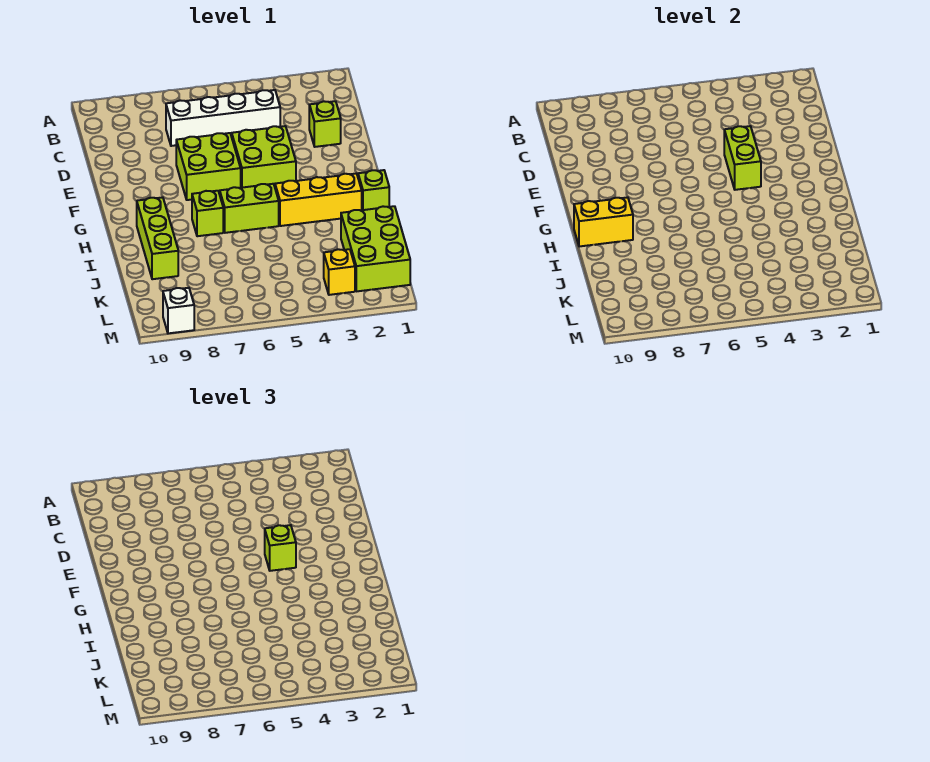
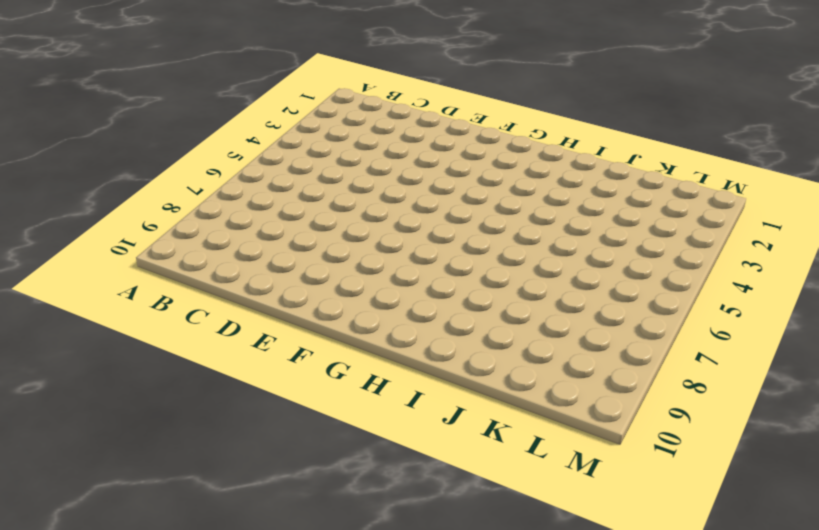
none -> white brick C4:C7 level 1
none -> lime brick D2 level 1
none -> lime brick E4:F5 level 1

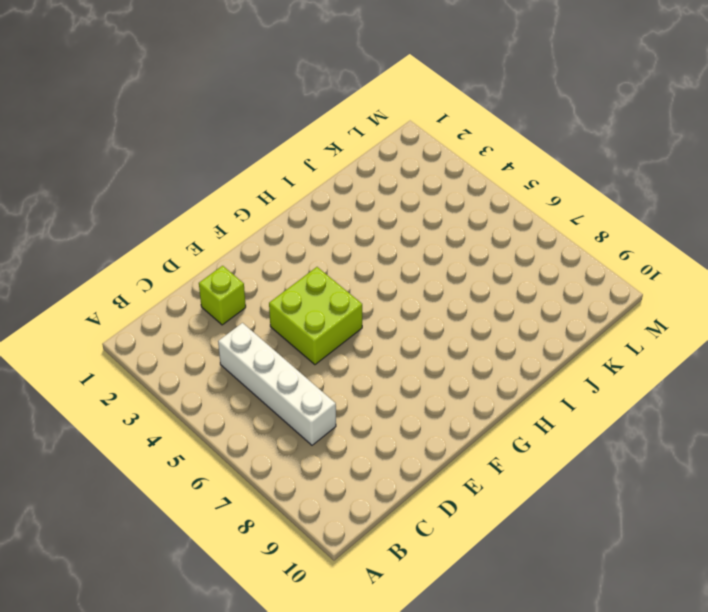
none -> lime brick E6:F7 level 1
none -> lime brick H1 level 1
none -> yellow brick H2:H4 level 1

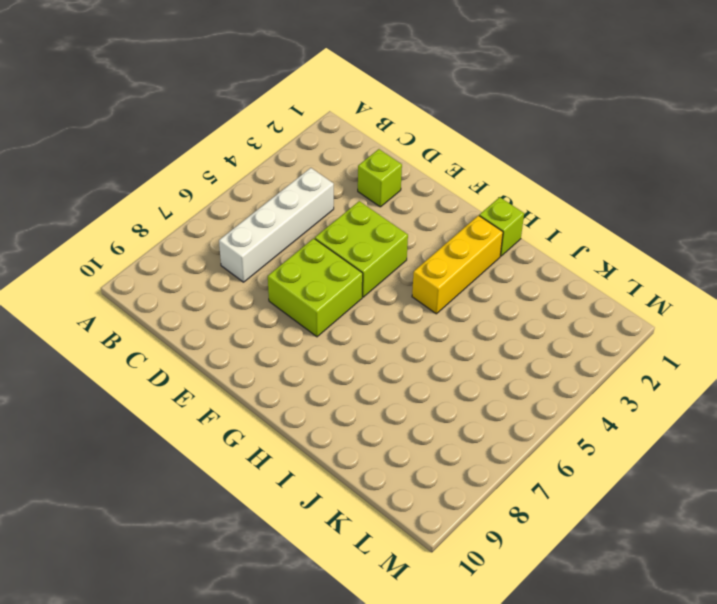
none -> lime brick H5:H6 level 1
none -> lime brick H7 level 1
none -> lime brick H9:J9 level 1

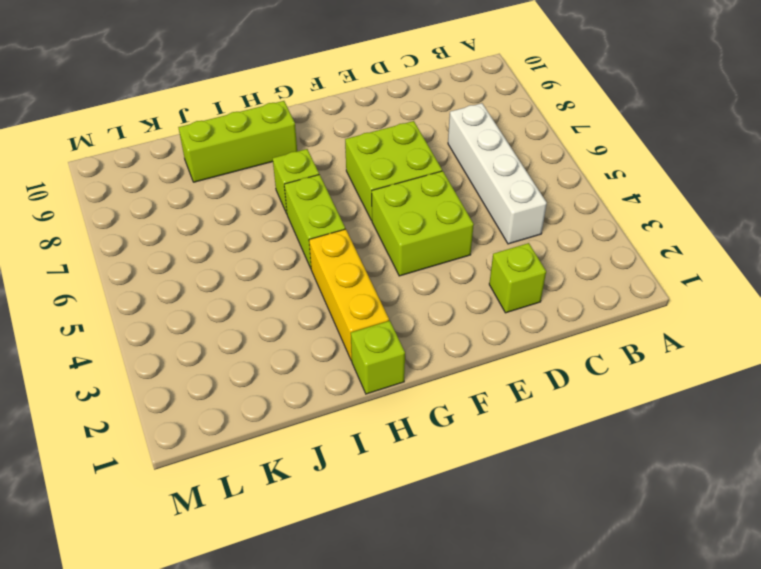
none -> lime brick J1:L2 level 1
none -> yellow brick L3 level 1
none -> white brick M9 level 1

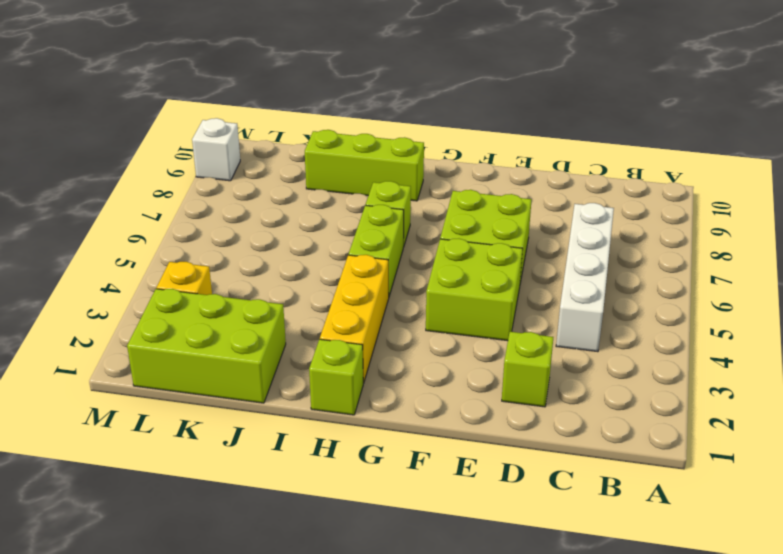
none -> lime brick E4:F4 level 2
none -> yellow brick H9:H10 level 2
none -> lime brick F4 level 3

